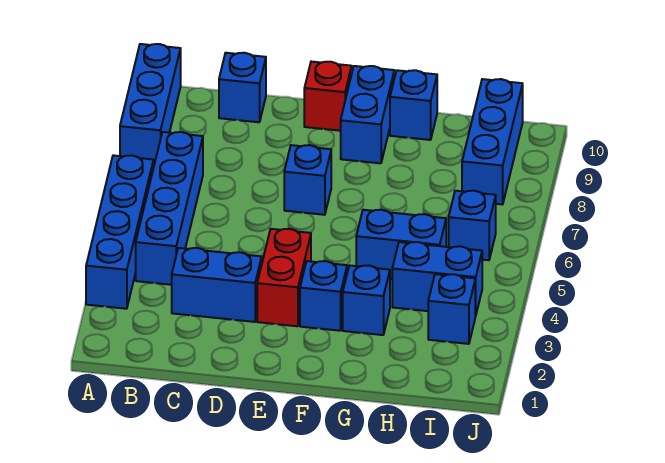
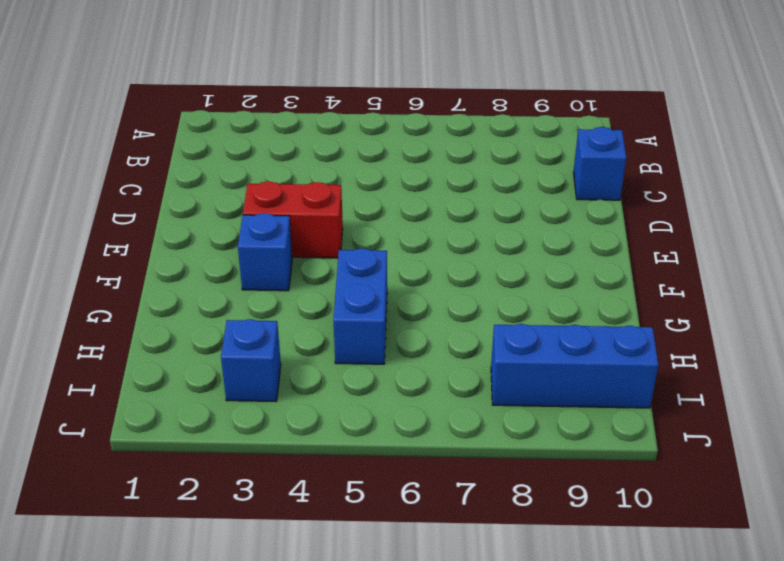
none -> blue brick A3:A6 level 1
none -> blue brick A8:A10 level 1
none -> blue brick B4:B7 level 1

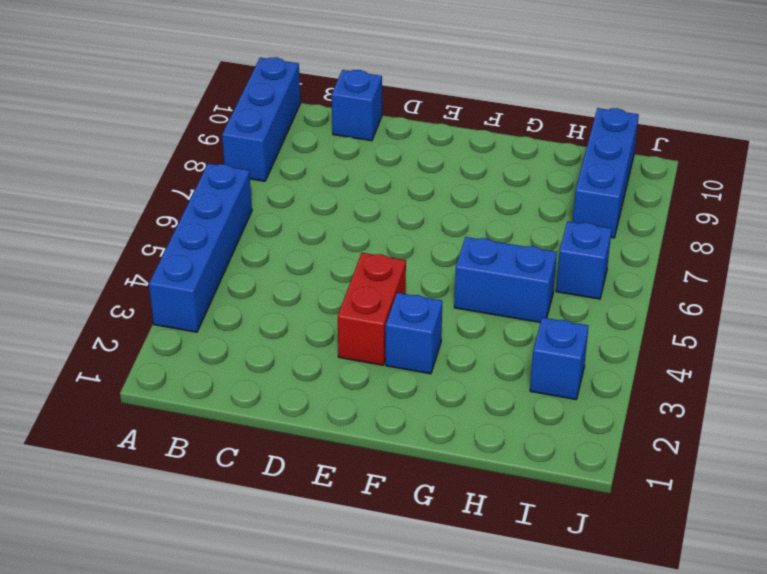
none -> blue brick B4:B7 level 1
none -> blue brick C3:D3 level 1
none -> blue brick E7 level 1

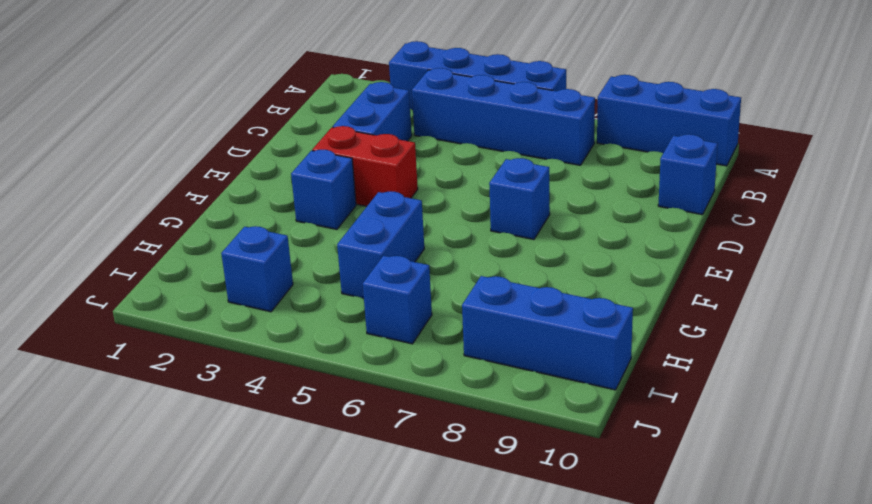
none -> red brick E10 level 1
none -> blue brick F9:F10 level 1
none -> blue brick G3 level 1

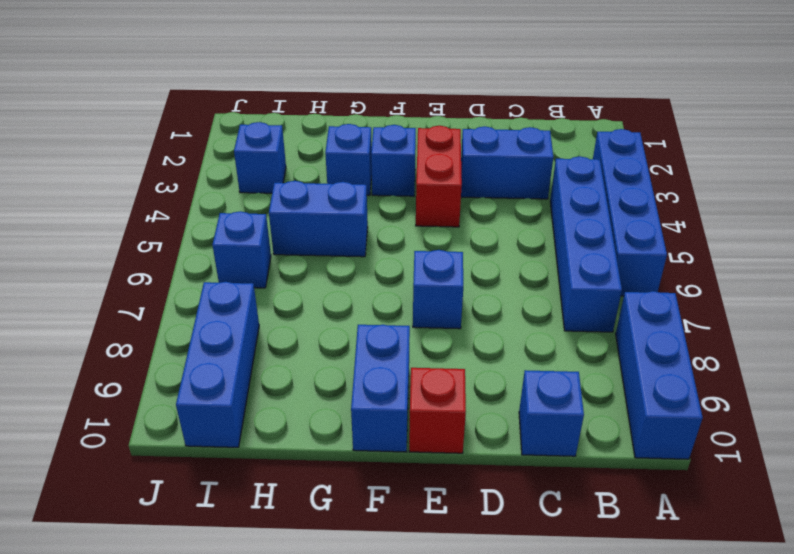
none -> blue brick G10 level 1
none -> blue brick H4:I4 level 1

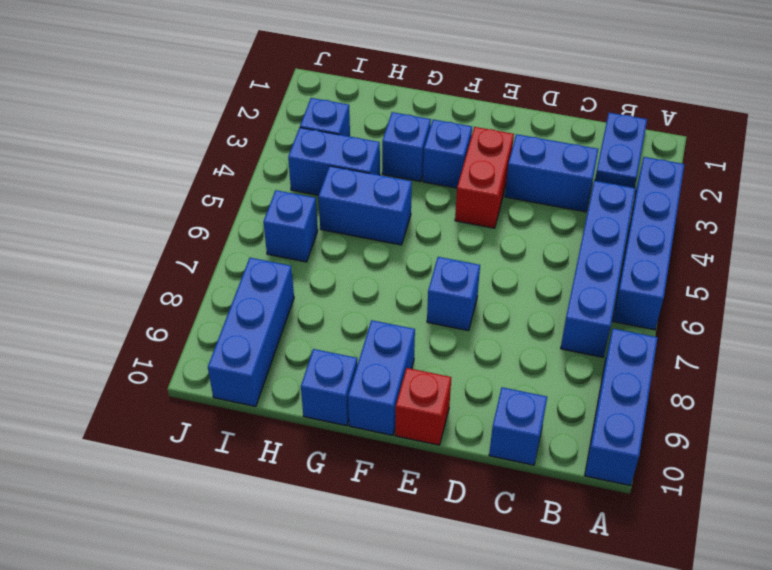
blue plate B1:B2 level 1 -> none

